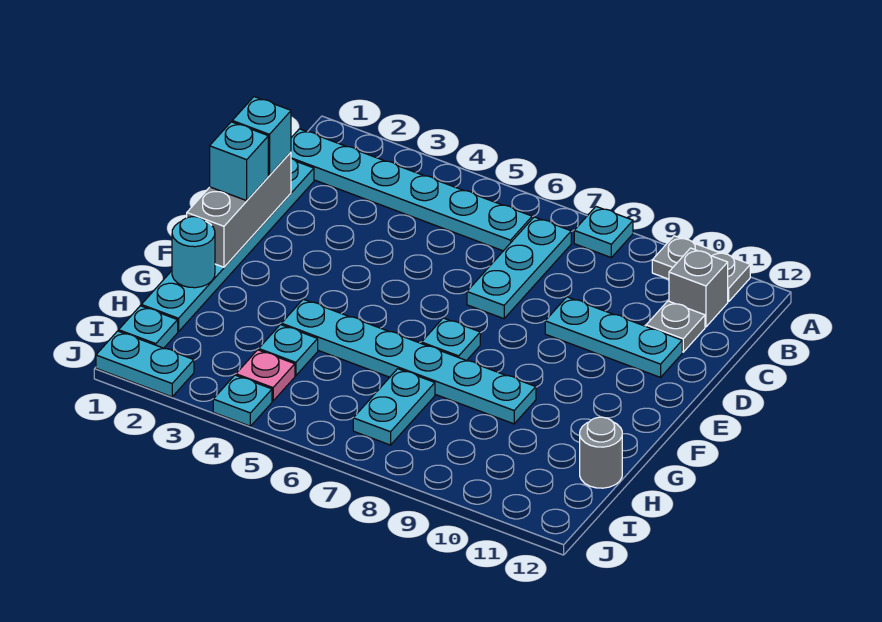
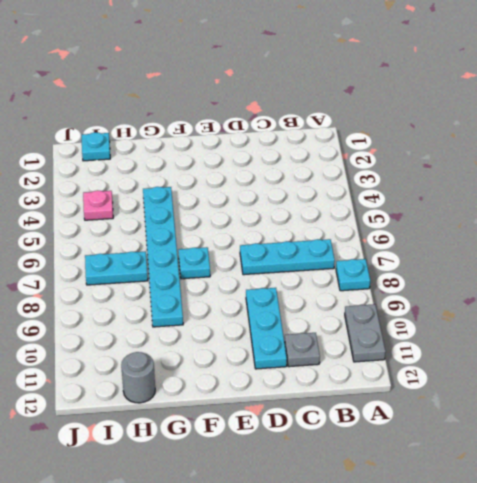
none -> cyan plate B1:B6 level 1
none -> grey brick B11 level 1
none -> cyan plate C1:H1 level 1

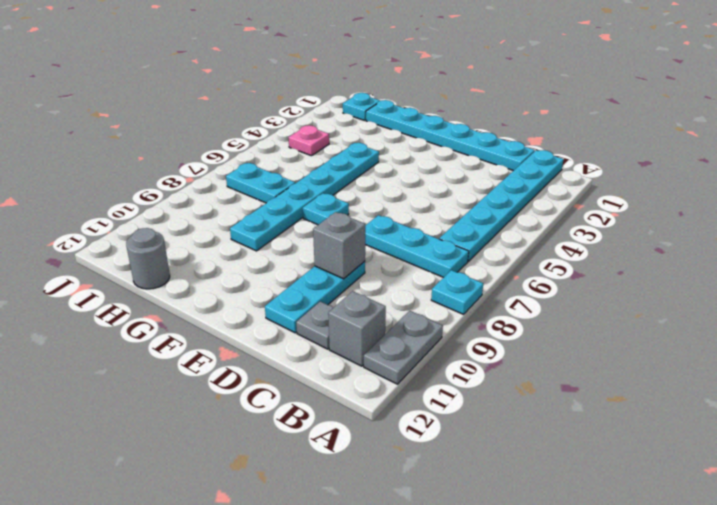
grey brick D9 level 2 -> none
none -> cyan plate H4 level 1
none -> cyan plate J1:J2 level 1
none -> cyan plate J4 level 1

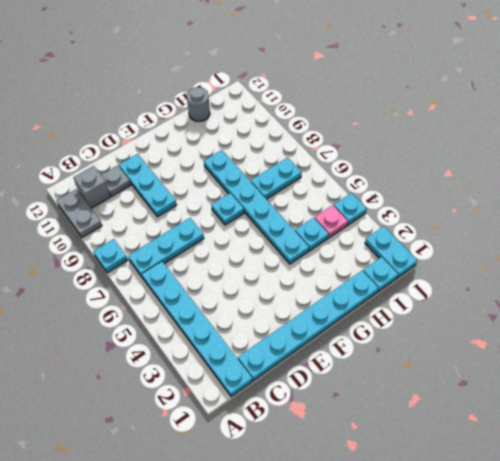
none -> grey brick D1:F1 level 2
none -> cyan round brick G1 level 2
none -> cyan brick D1 level 3

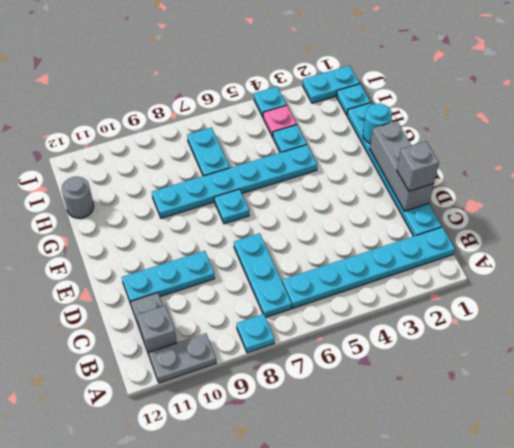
grey brick D1 level 3 -> cyan brick D1 level 3
none -> cyan brick E1 level 3

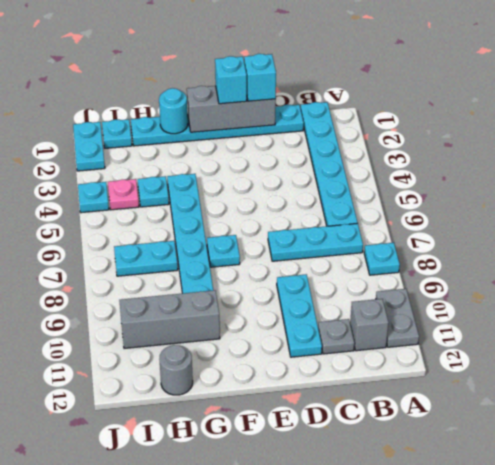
grey brick G10:I10 level 1 -> none

